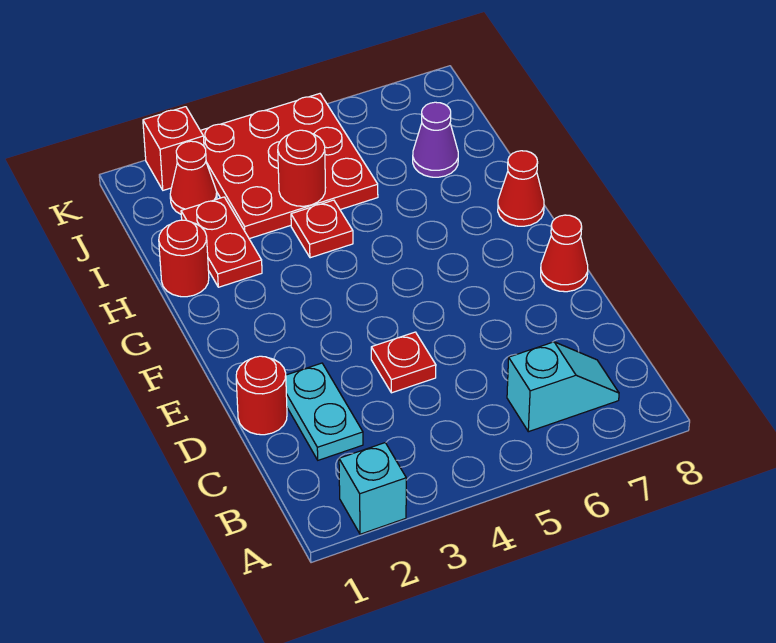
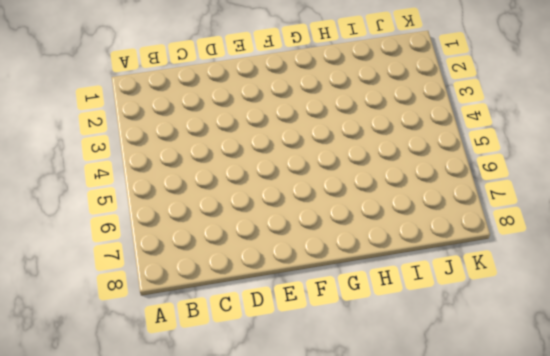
none -> cyan brick A2 level 1
none -> cyan slope B6:B7 level 1 top 6
none -> cyan plate C2:D2 level 1

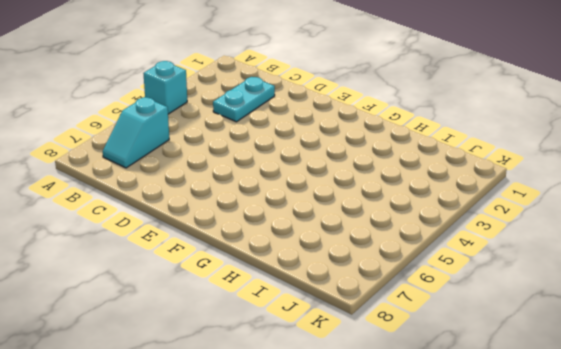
cyan brick A4 level 1 -> cyan brick A2 level 1
cyan plate C2:C3 level 1 -> cyan plate C2:D2 level 1
none -> red round brick D1 level 1
none -> red plate D4 level 1
none -> red cone E8 level 1

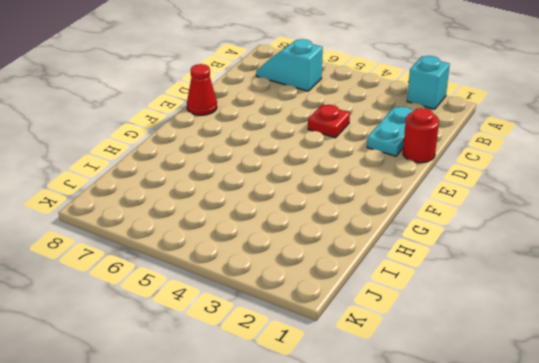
none -> red cone G8 level 1
none -> red round brick H1 level 1
none -> red plate H2:I2 level 1

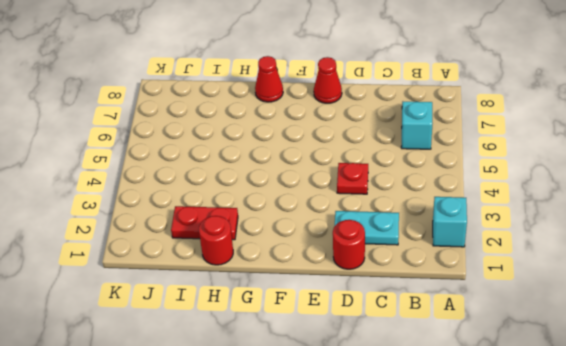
none -> red plate H4 level 1
none -> red plate I3:K5 level 1
none -> purple cone I7 level 1

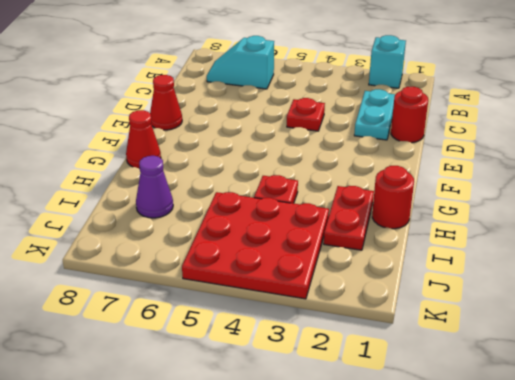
none -> red cone J2 level 1
none -> red brick K2 level 1
none -> red round brick I4 level 2

